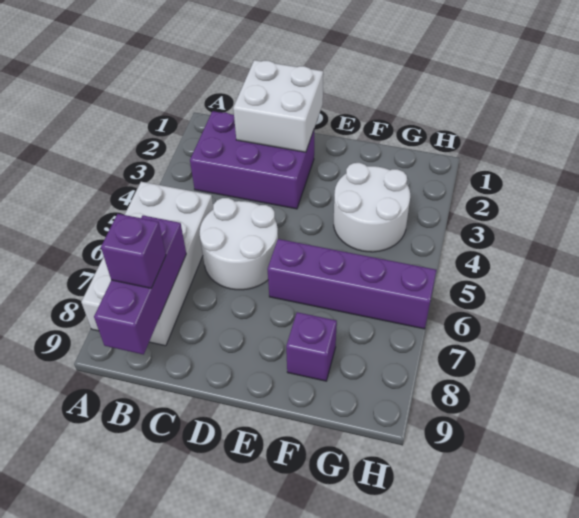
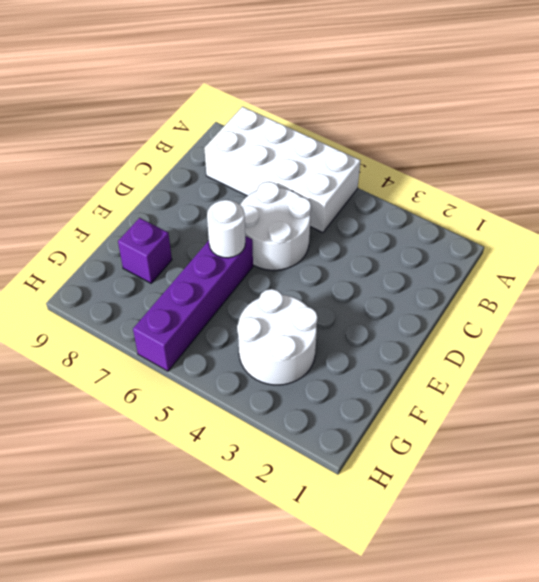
white round brick E6 level 2 -> none
none -> purple brick B2:D3 level 1
none -> purple brick B7:B9 level 2

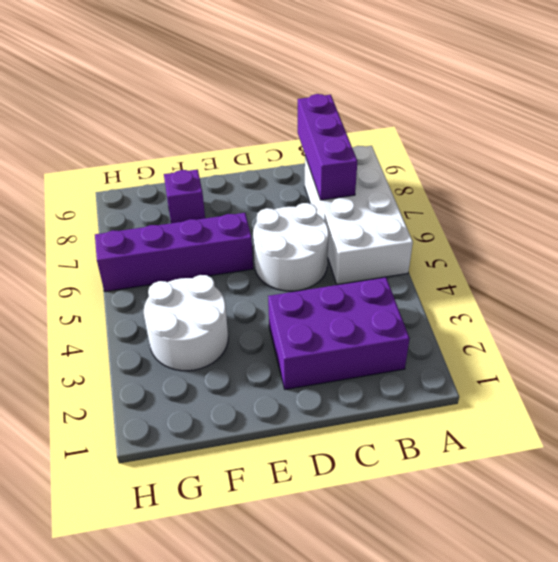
none -> white brick C1:D2 level 2
none -> purple brick B8 level 3

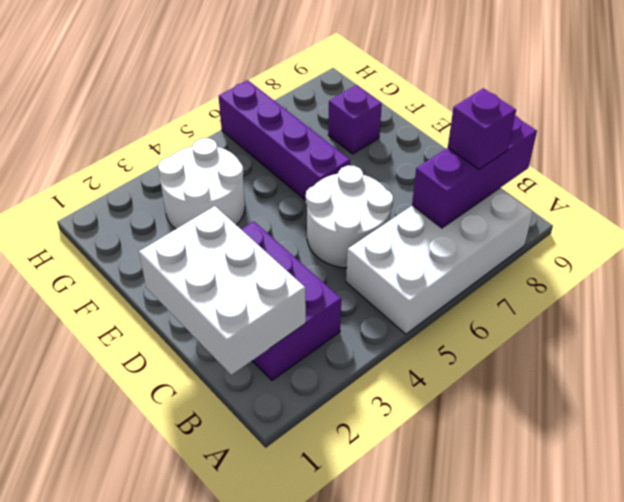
white brick B1:D2 level 2 -> white brick C1:D2 level 2

